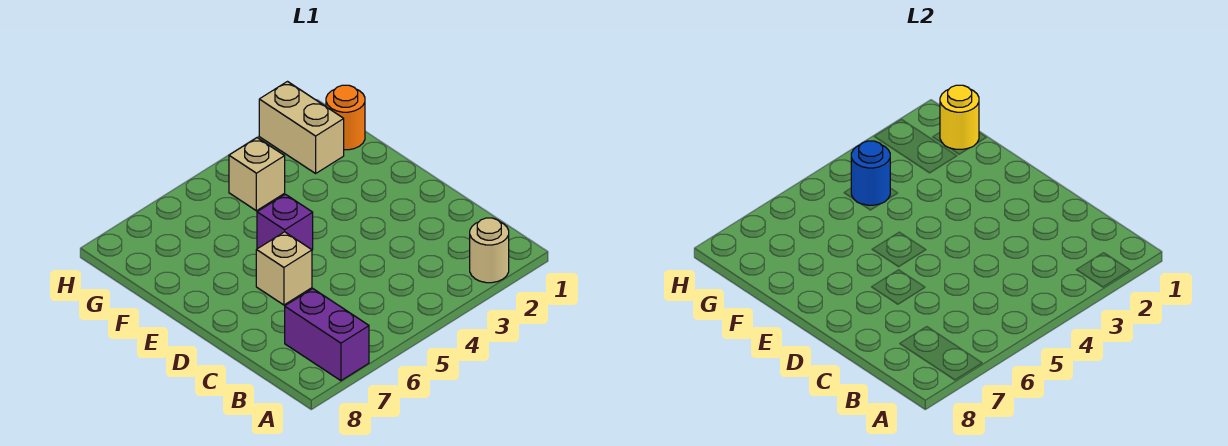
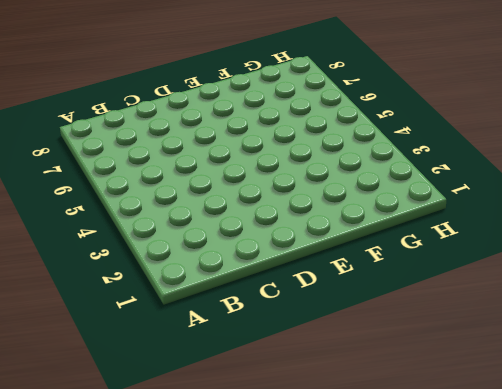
none -> tan round brick A2 level 1
none -> purple brick A7:B7 level 1

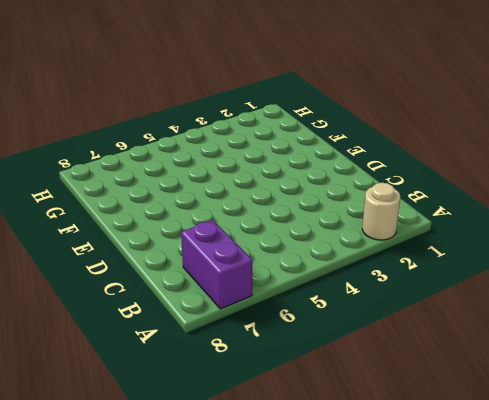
none -> tan brick D6 level 1
none -> purple brick E5 level 1

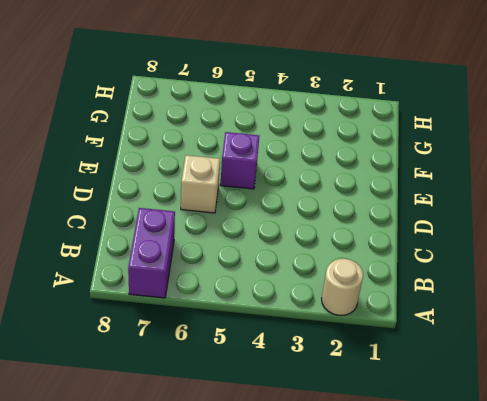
none -> orange round brick G1 level 1
none -> tan brick G2:H2 level 1

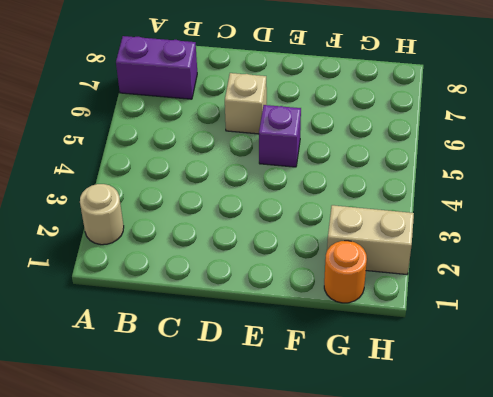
none -> tan brick G4 level 1
none -> yellow round brick G1 level 2

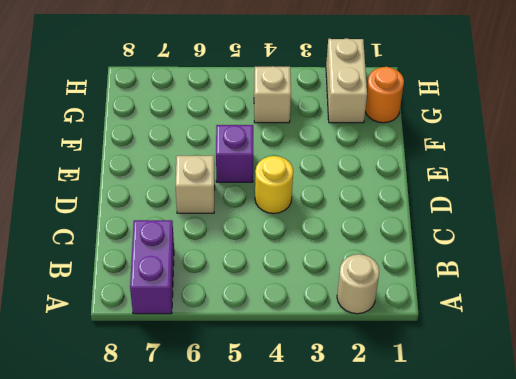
yellow round brick D4 level 1 -> yellow round brick G1 level 2
none -> blue round brick G4 level 2

